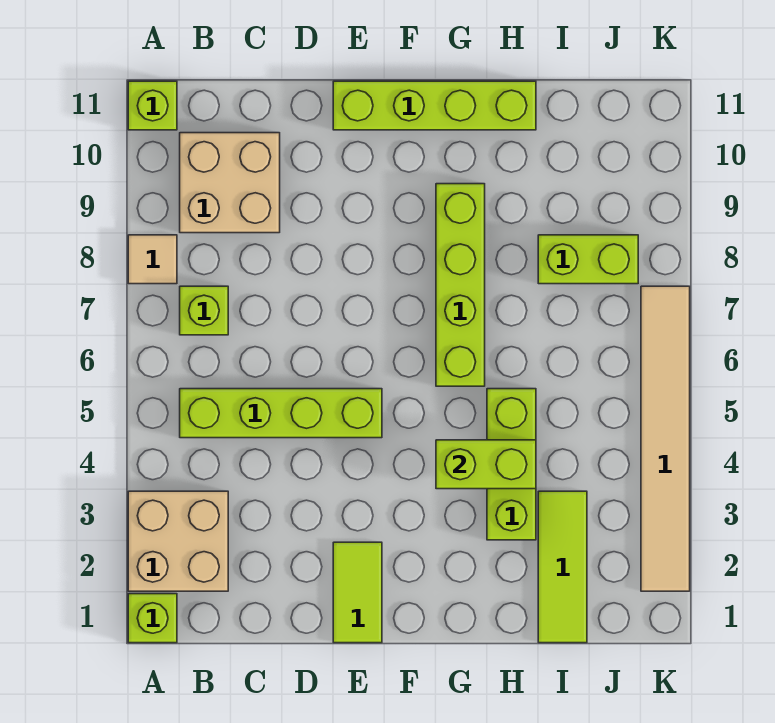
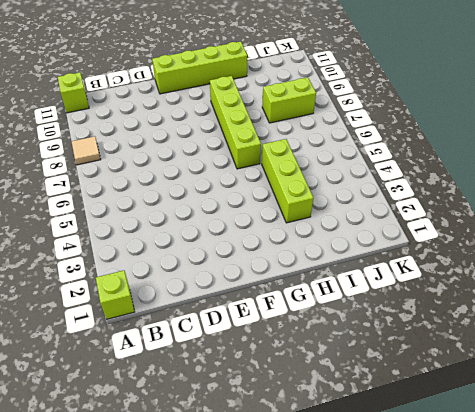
none -> tan brick A2:B3 level 1
none -> lime brick B5:E5 level 1
none -> lime brick B7 level 1

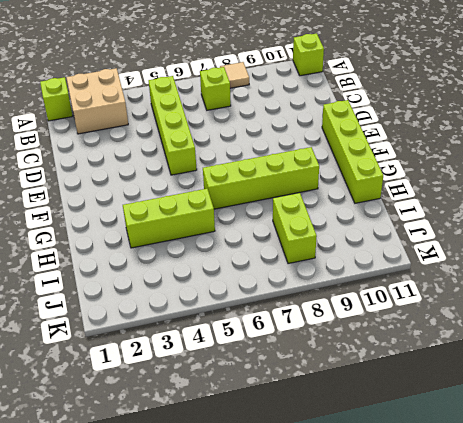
none -> tan brick B9:C10 level 1
none -> lime tile E1:E2 level 1
none -> lime tile I1:I3 level 1

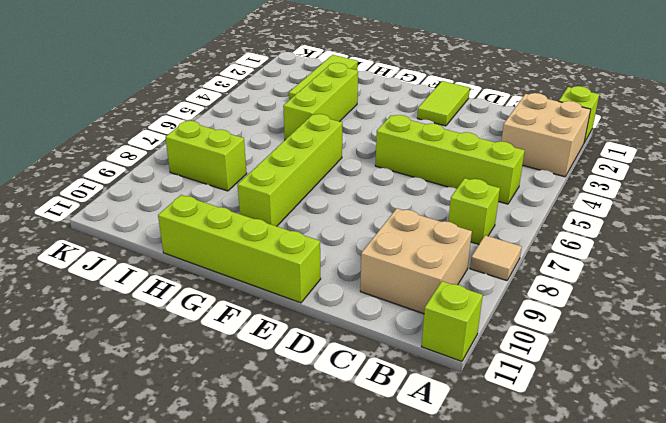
none -> tan tile K2:K7 level 1
none -> lime brick G4:H4 level 2

